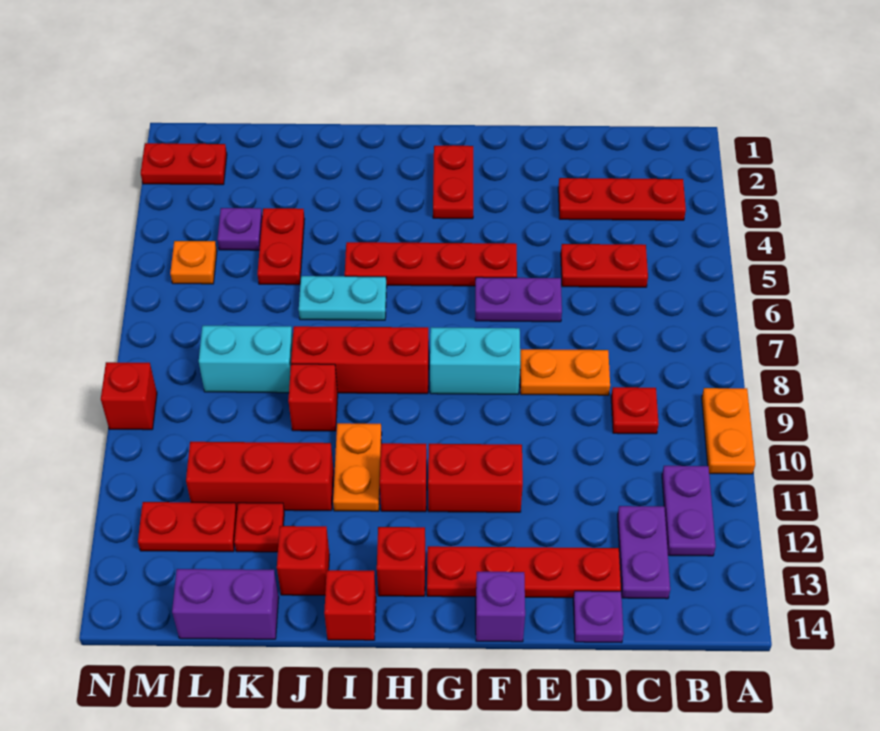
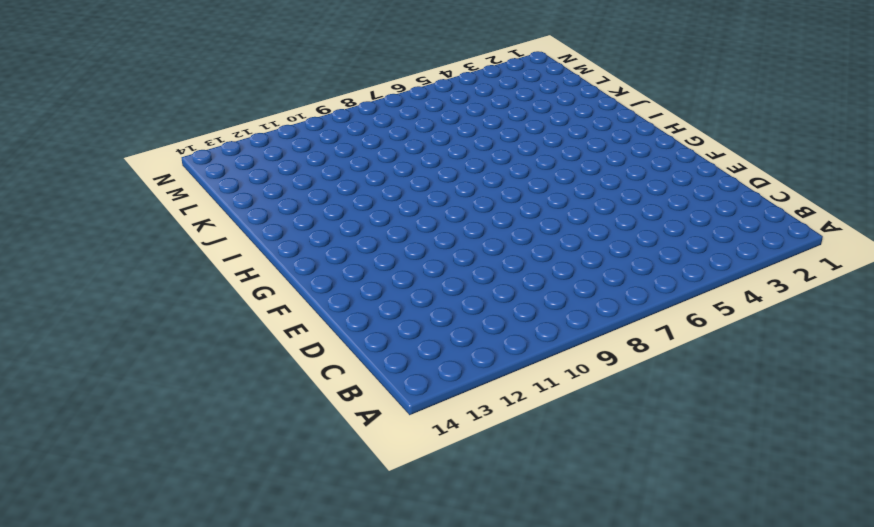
none -> orange plate A9:A10 level 1
none -> red plate B3:D3 level 1
none -> purple plate B11:B12 level 1
none -> red plate C5:D5 level 1

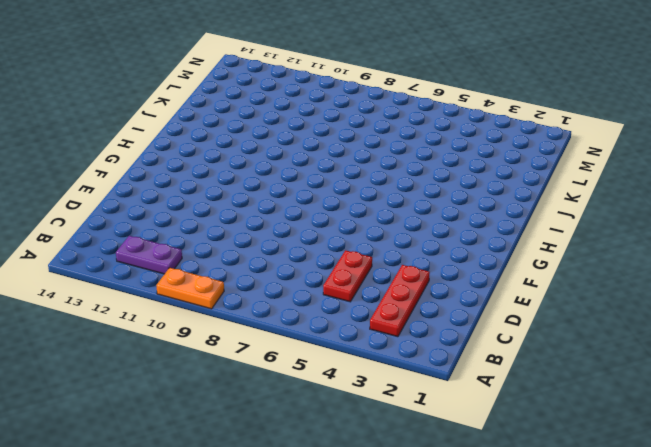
none -> red plate C9 level 1
none -> purple plate C12:C13 level 1
none -> orange plate D8:E8 level 1
none -> red plate D13:G13 level 1

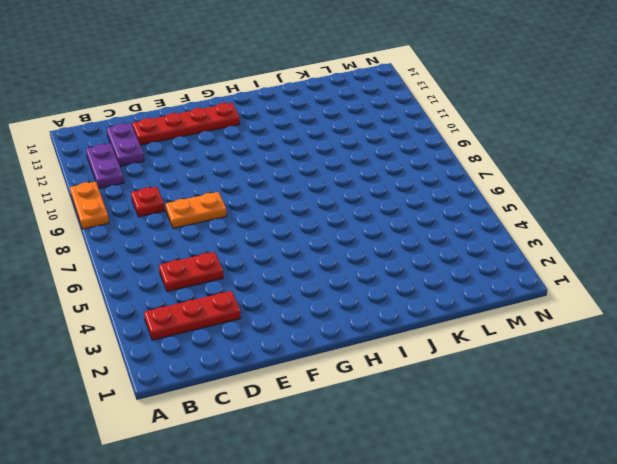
none -> purple plate D14 level 1
none -> purple plate E6:F6 level 1
none -> red plate F5:I5 level 1
none -> cyan brick F8:G8 level 1

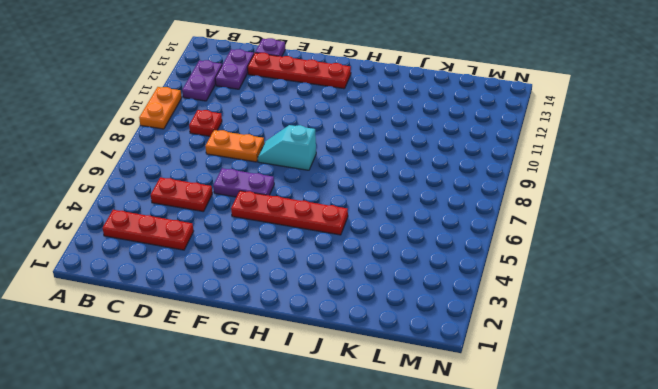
cyan slope F8:G8 level 1 top G -> cyan brick F8:G8 level 1
none -> red brick F11:G11 level 1
none -> purple brick F14 level 1
none -> red plate G2:G3 level 1
none -> red brick H8:J8 level 1

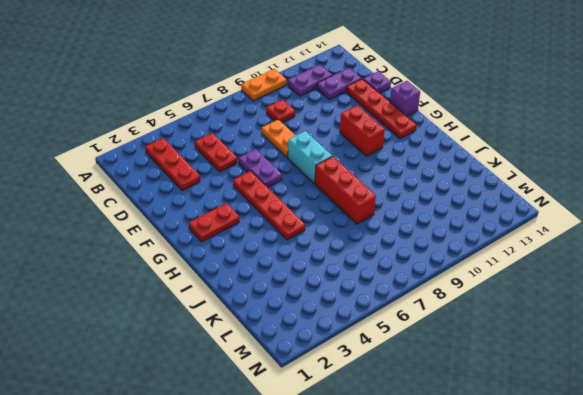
none -> red brick H11 level 1
none -> red brick H13 level 1
none -> cyan plate I6:J6 level 1
none -> orange plate I10:I11 level 1

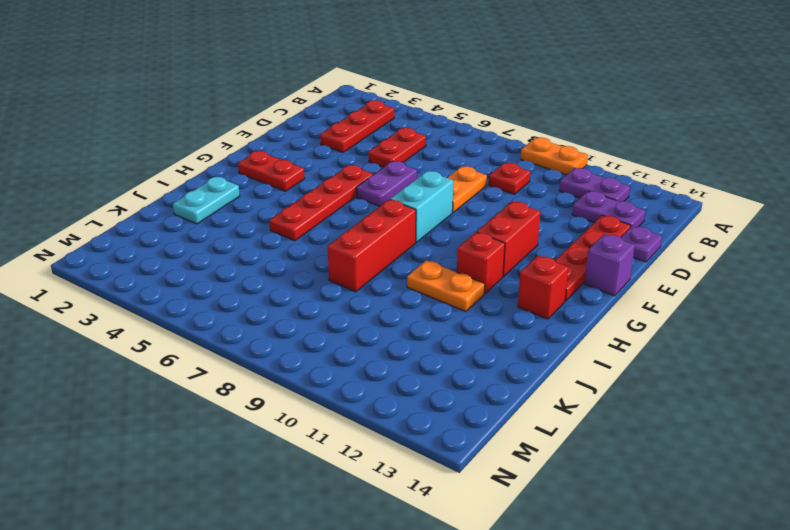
cyan plate I2:J2 level 1 -> cyan plate I6:J6 level 1
none -> red brick I14 level 1
none -> red brick J9 level 1
none -> red brick J11:L11 level 1
none -> red brick J13 level 1

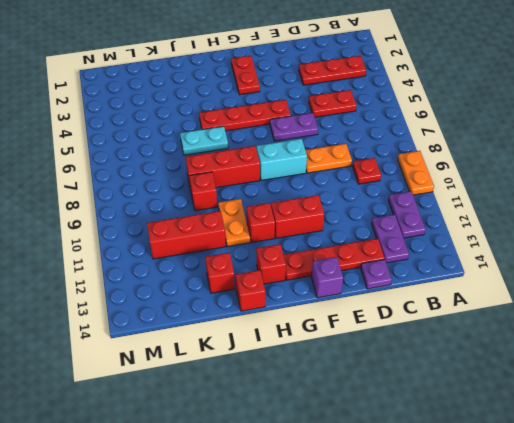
none -> red plate K4:K5 level 1
none -> cyan brick K8:L8 level 1
none -> red plate K12 level 1
none -> purple brick K14:L14 level 1

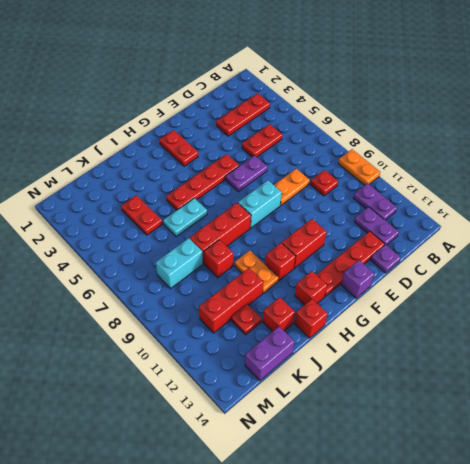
none -> purple plate L4 level 1
none -> red plate L12:M12 level 1
none -> red plate M2:N2 level 1
none -> orange plate M5 level 1

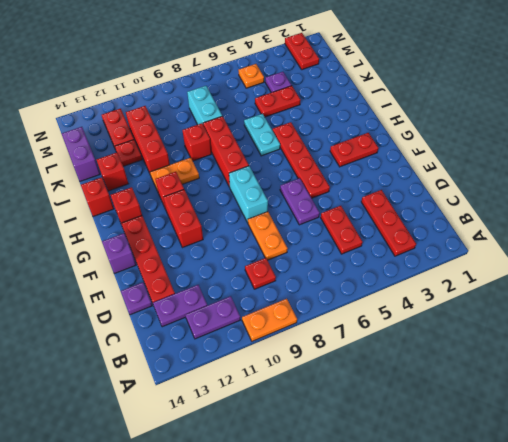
none -> red brick N9 level 1

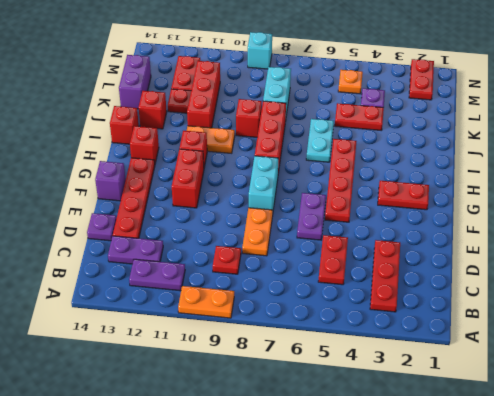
cyan brick N9 level 1 -> red brick N9 level 1

